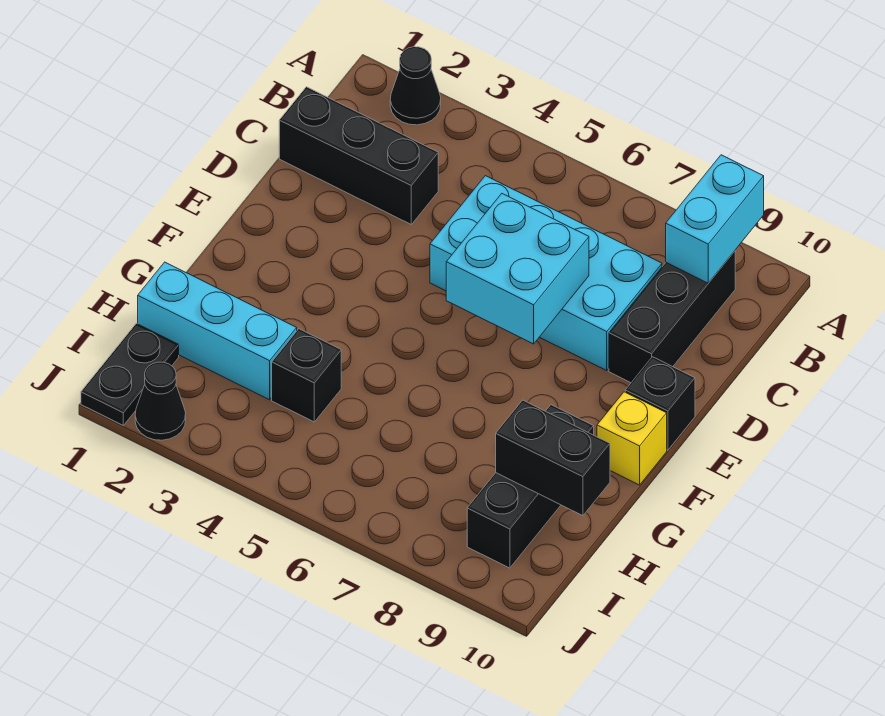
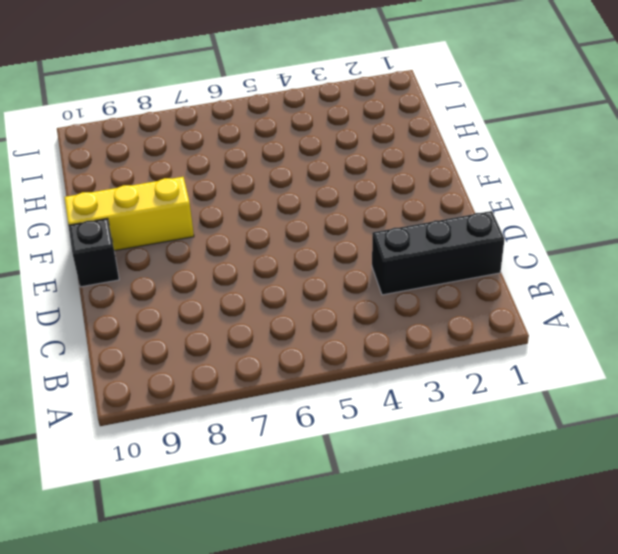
yellow brick F8:F10 level 1 -> yellow brick F10 level 1
none -> black cone A2 level 1
none -> black brick B9:D9 level 1
none -> cyan brick C5:D8 level 1

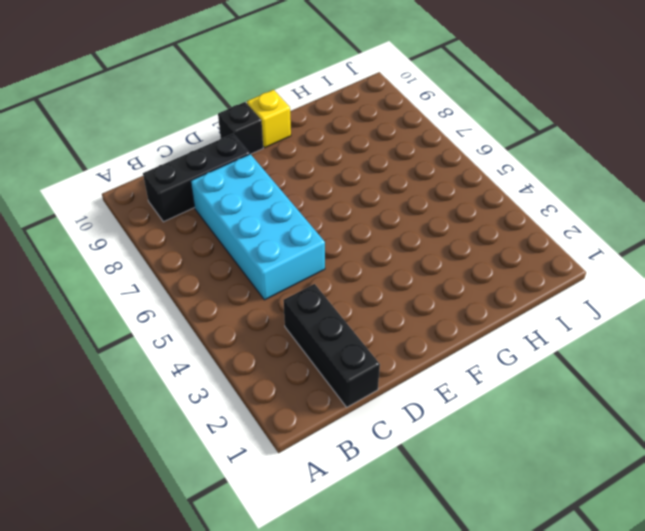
none -> black cone A2 level 1
none -> black brick G9:I9 level 1
none -> cyan brick H1:H3 level 1

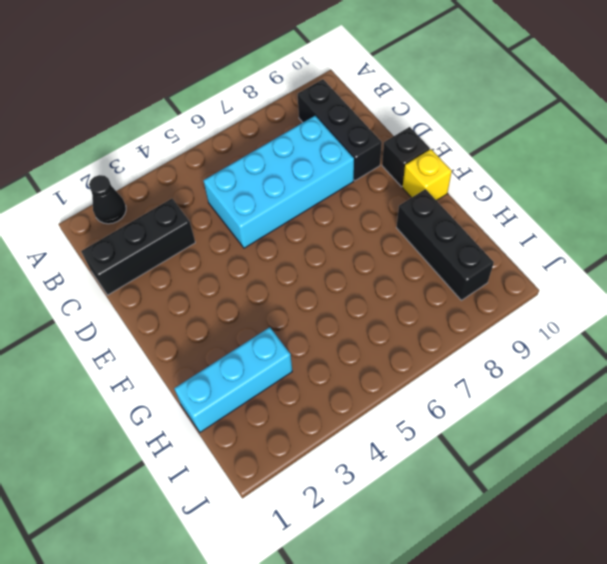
none -> black brick H4 level 1
none -> black plate I1:J1 level 1
none -> black cone J2 level 1

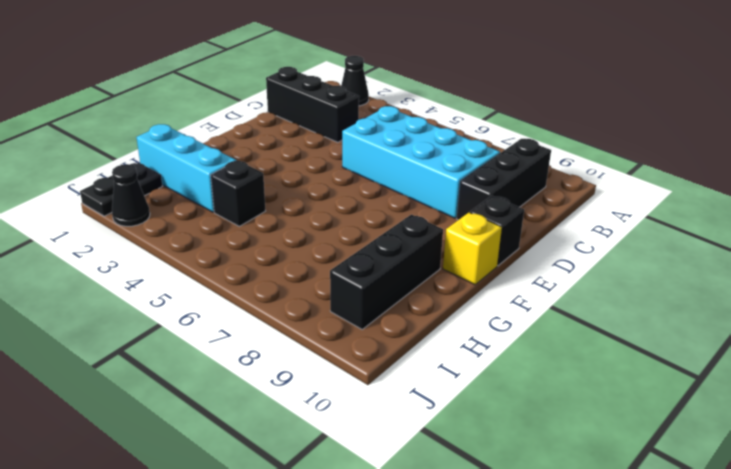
none -> cyan brick A9:B9 level 2
none -> cyan brick D6:E7 level 2
none -> black brick H9:H10 level 2

